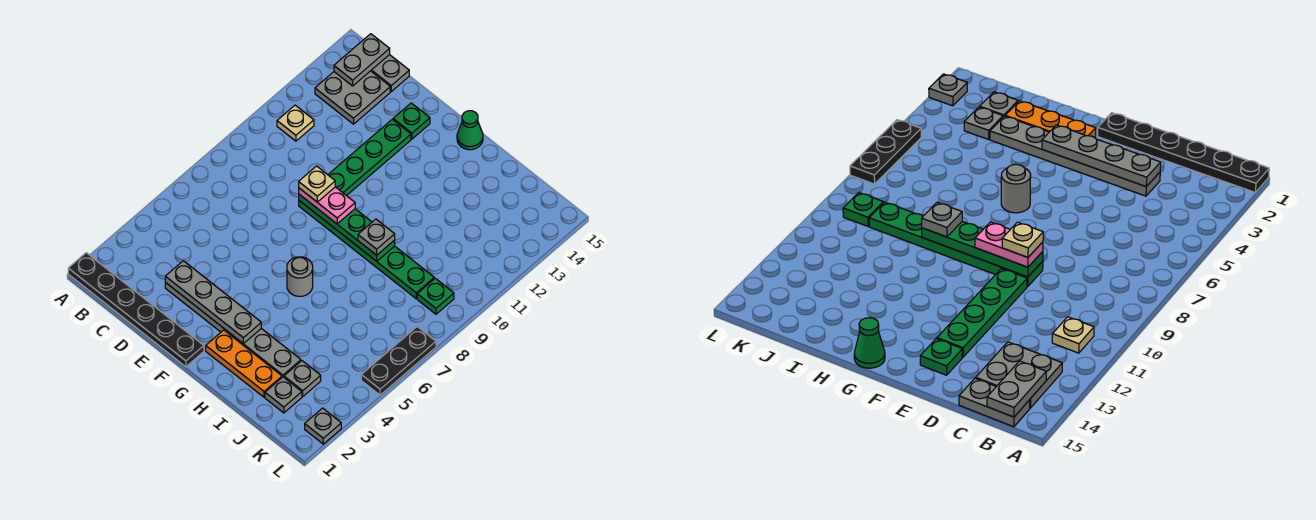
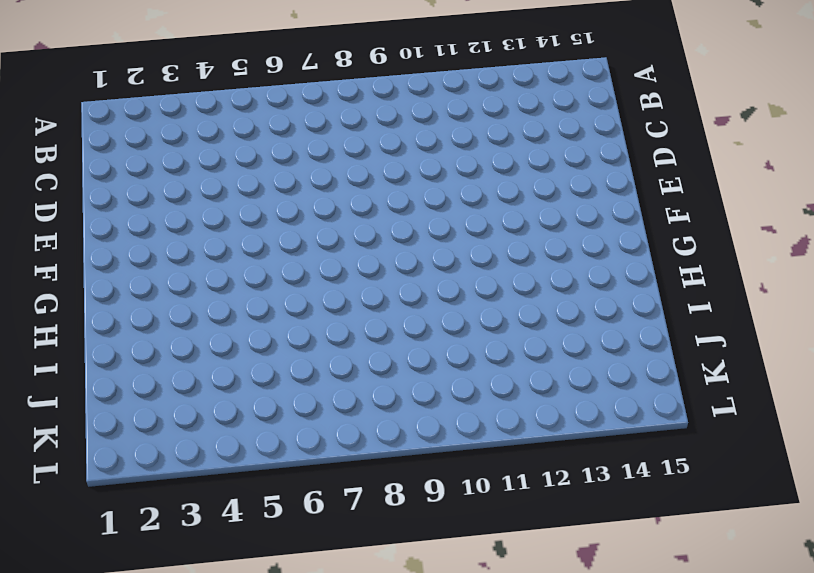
none -> black plate A1:F1 level 1
none -> tan plate B11 level 1
none -> grey plate B13:C14 level 1

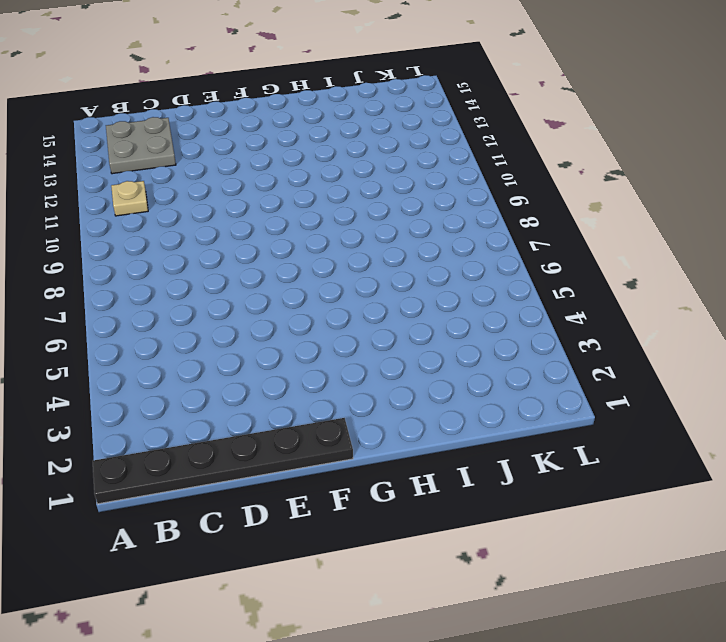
none -> grey plate B15:C15 level 1
none -> grey plate D3:I3 level 1
none -> green plate E9:J9 level 1

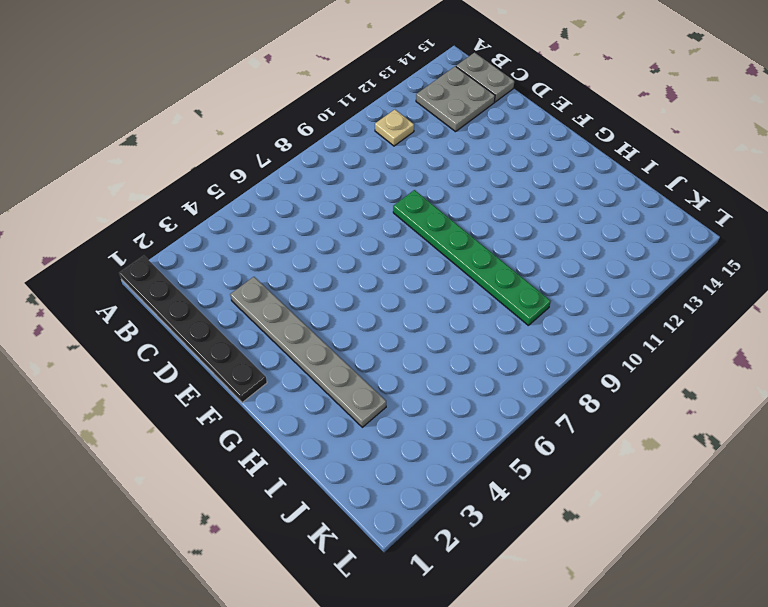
none -> green plate E10:E13 level 1
none -> green plate E14 level 1
none -> orange plate G2:I2 level 1

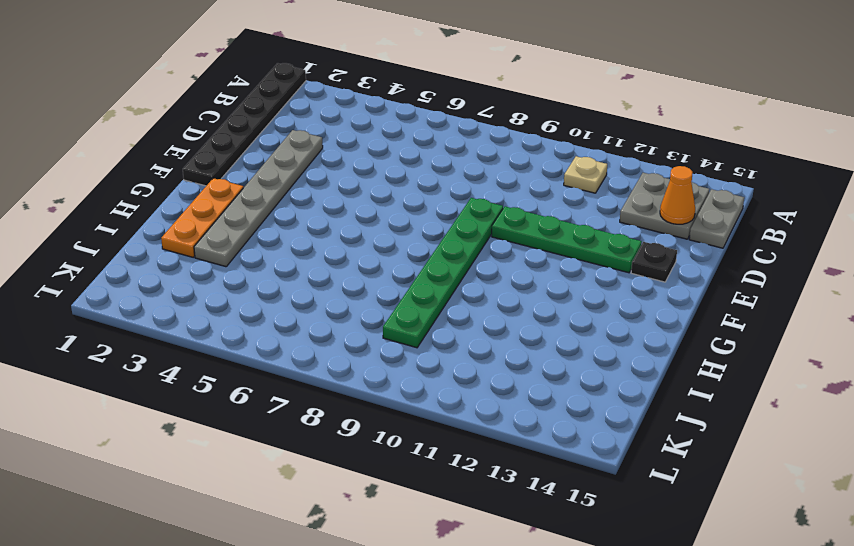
orange cone C14 level 2 -> none
black plate E14 level 1 -> green plate E14 level 1
none -> grey round brick G6 level 1
none -> green cone G15 level 1
none -> grey plate J2 level 1

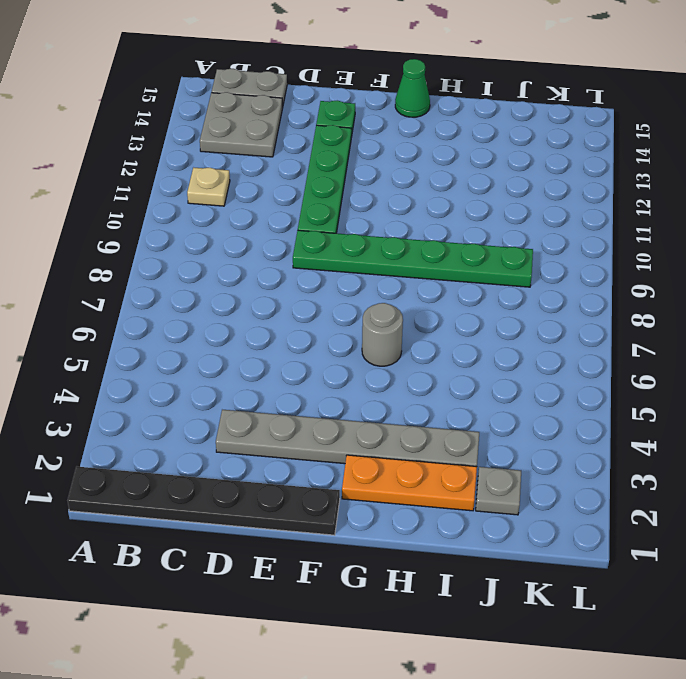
none -> grey plate J3 level 1
none -> green plate K9 level 1
none -> grey plate L2 level 1

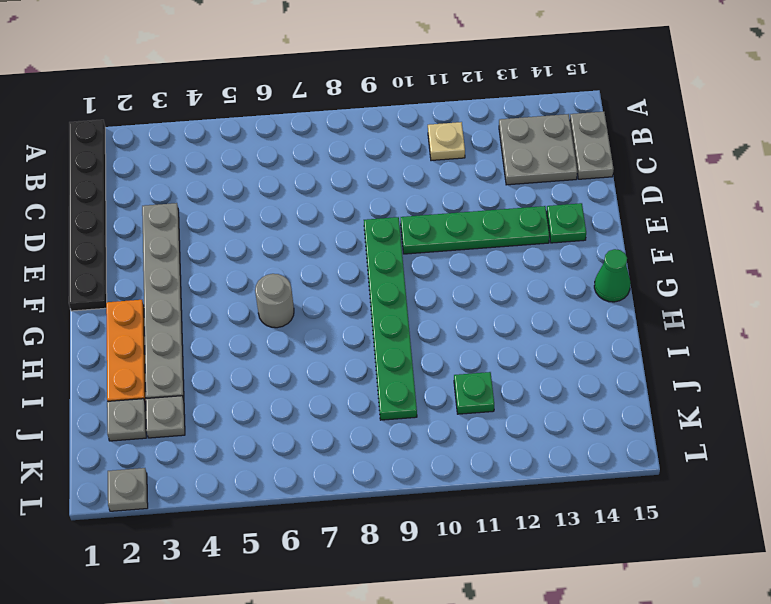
green plate J11 level 1 -> green plate K9 level 1
none -> black plate L5:L7 level 1
none -> grey plate B14:B15 level 2
none -> grey plate D3:G3 level 2

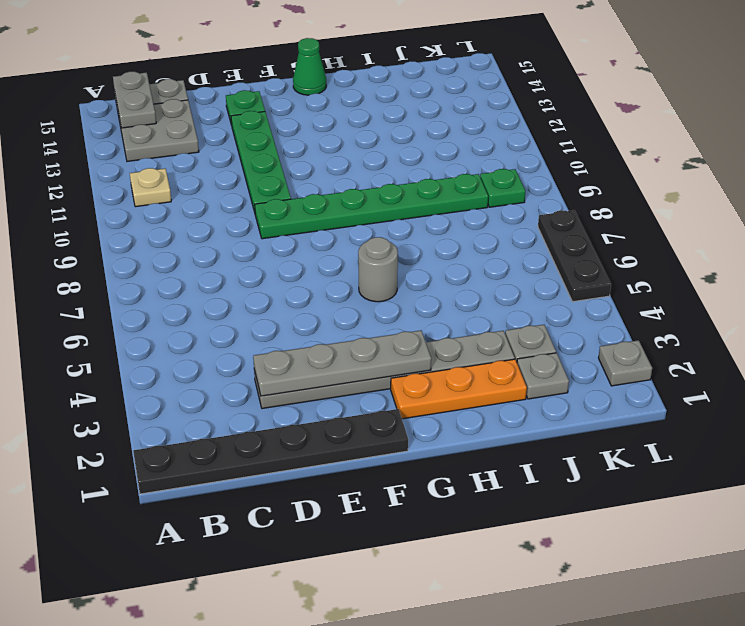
none -> green plate E9:H9 level 2
none -> pink plate E9:F9 level 3
none -> grey plate H9 level 3

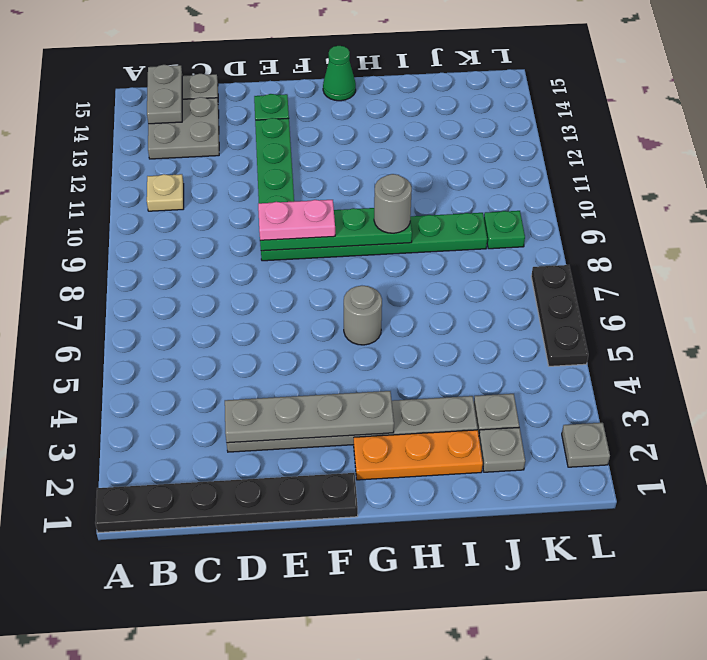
grey round brick H9 level 3 -> grey plate H9 level 3
none -> tan plate E9 level 4

